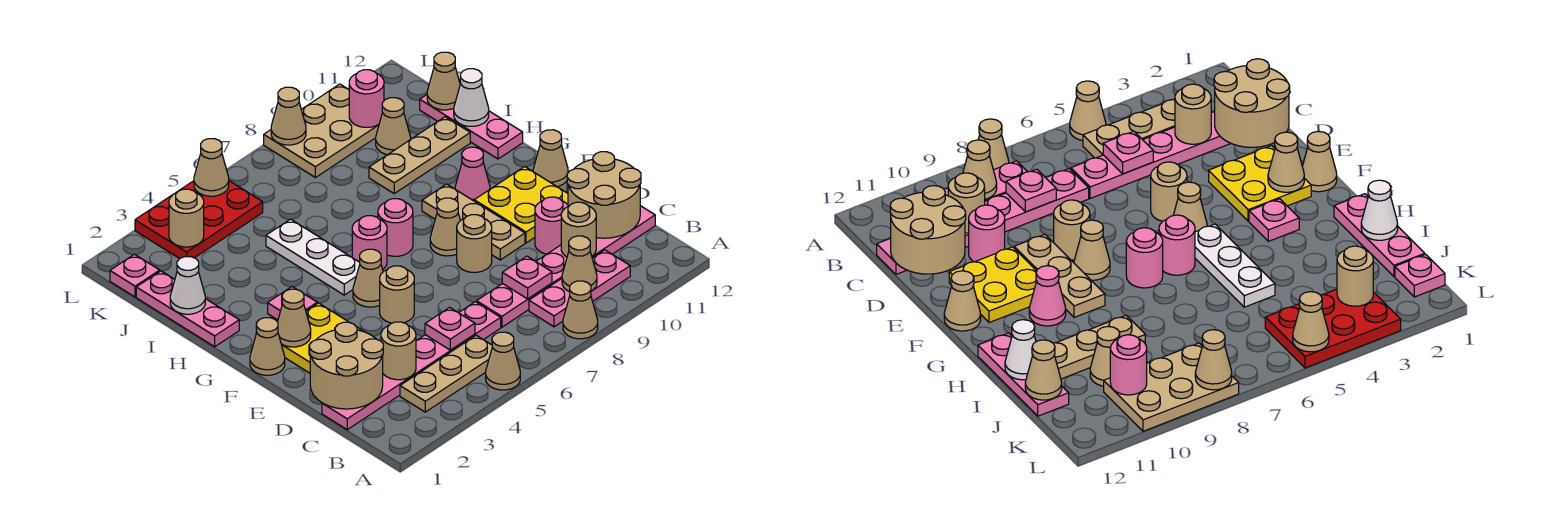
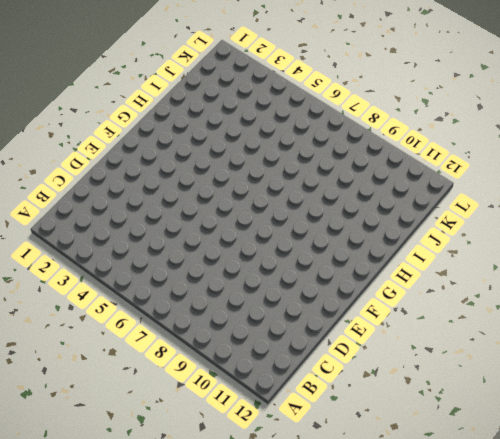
none -> tan cone A5 level 1
none -> tan cone A8 level 1
none -> tan plate B3:B5 level 1
none -> pink plate B8:B10 level 1

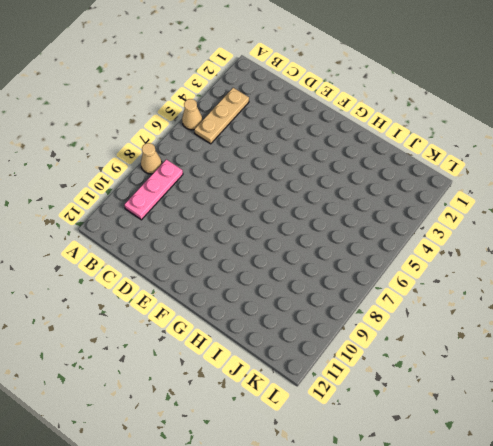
none -> pink plate C1:C6 level 1
none -> pink plate C7:C12 level 1
none -> pink round brick D10 level 1
none -> yellow plate E2:F3 level 1

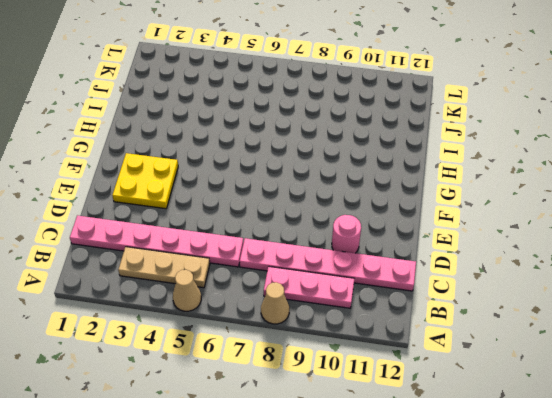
none -> tan round brick E5 level 1
none -> tan round brick E8 level 1
none -> tan plate E9:G9 level 1
none -> yellow plate E10:F11 level 1

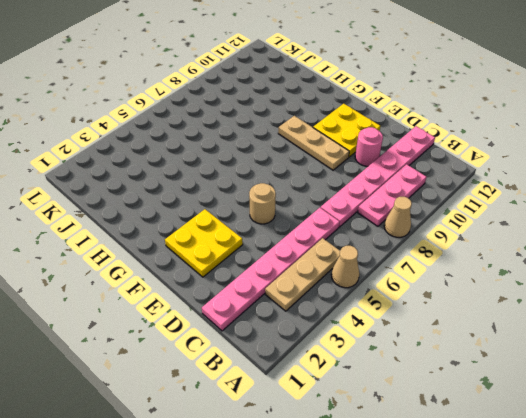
none -> tan round brick E8 level 1
none -> tan cone F1 level 1
none -> tan cone F5 level 1
none -> tan cone F8 level 1

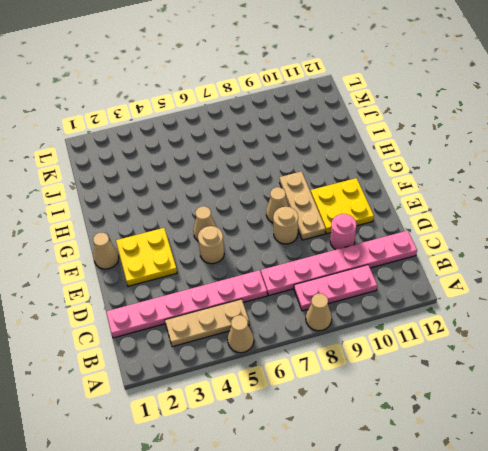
none -> tan cone F12 level 1
none -> pink plate G3 level 1
none -> white plate G5:I5 level 1
none -> pink round brick G6 level 1

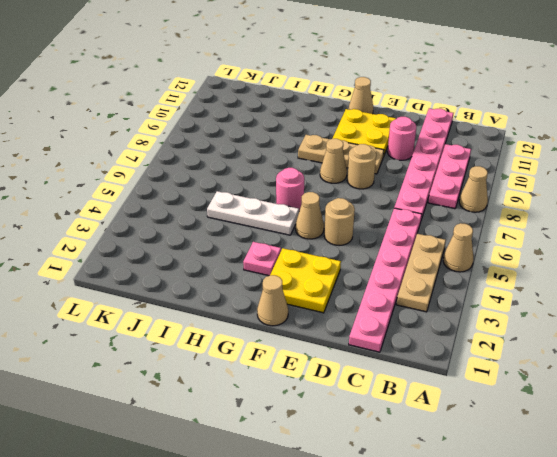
none -> pink round brick G7 level 1
none -> pink cone G10 level 1
none -> pink plate H1:J1 level 1
none -> pink plate H12:J12 level 1

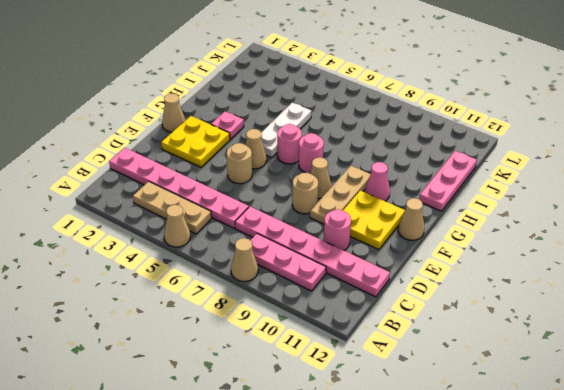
none -> pink plate H1:J1 level 1
none -> tan plate I9:I11 level 1
none -> tan cone J10 level 1
none -> pink plate K1 level 1

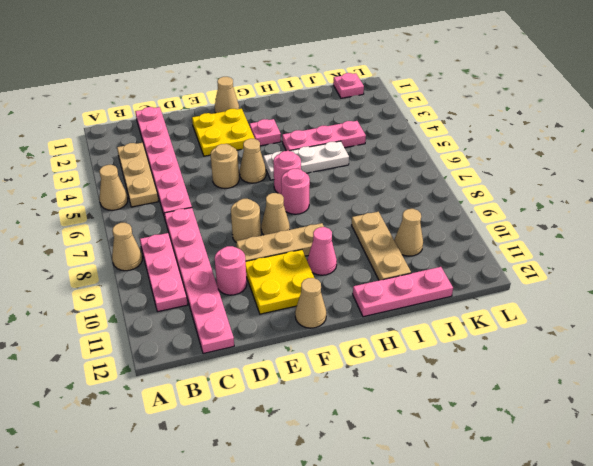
pink plate H4:J4 level 1 -> pink plate H1:J1 level 1
none -> red plate K3:L5 level 1
none -> tan plate K8:L10 level 1
none -> tan cone B9 level 2
none -> tan round brick C1:D2 level 2

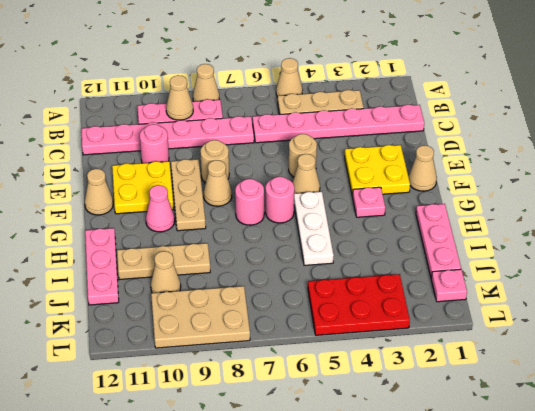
none -> tan round brick C1:D2 level 2
none -> tan round brick C3 level 2
none -> pink plate C5 level 2
none -> pink plate C8 level 2

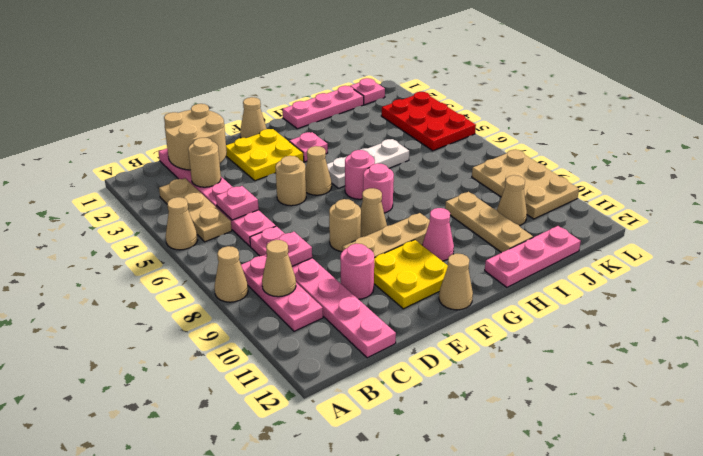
none -> tan round brick C10 level 2
none -> tan round brick C11:D12 level 2
none -> tan cone F2 level 2
none -> white cone I1 level 2

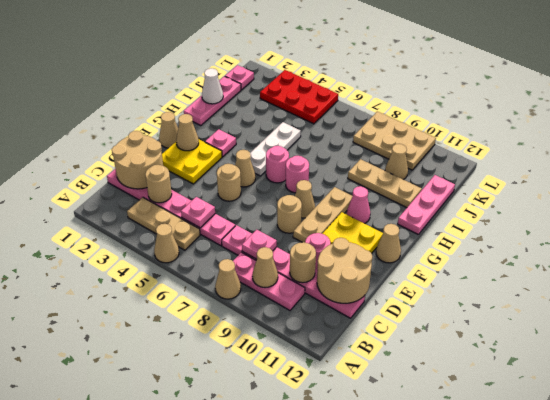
none -> white cone I12 level 2
none -> tan cone J12 level 2
none -> tan round brick K3 level 2
none -> pink round brick K10 level 2

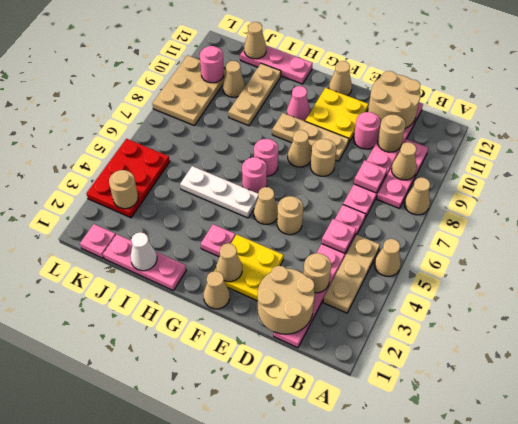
none -> white cone I12 level 2
none -> tan cone L5 level 2
none -> tan cone L8 level 2

